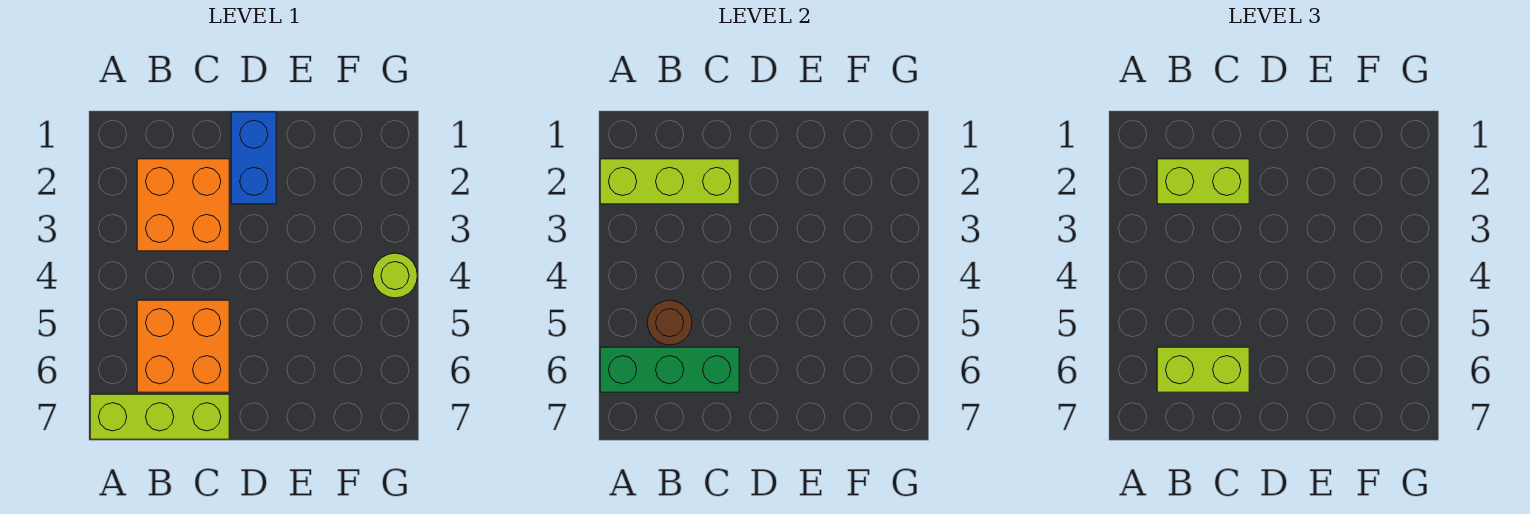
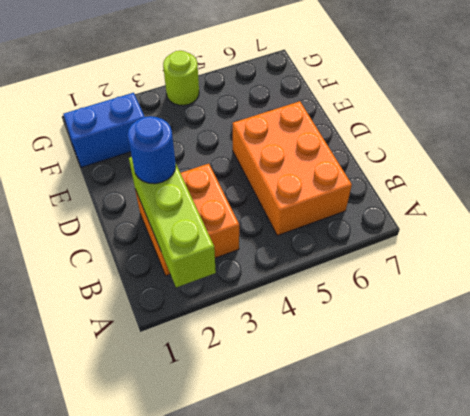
orange brick B5:D6 level 1 -> orange brick B5:C6 level 1
blue round brick C2 level 3 -> lime brick B2:C2 level 3
blue brick F1:F2 level 1 -> blue brick D1:D2 level 1
none -> lime brick A7:C7 level 1
none -> green brick A6:C6 level 2

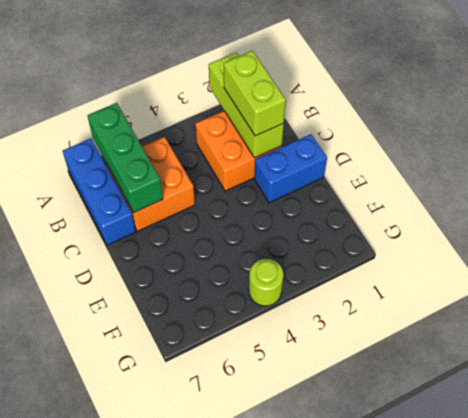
blue brick A7:C7 level 1 -> lime brick A7:C7 level 1
none -> brown round brick B5 level 2
none -> lime brick B6:C6 level 3

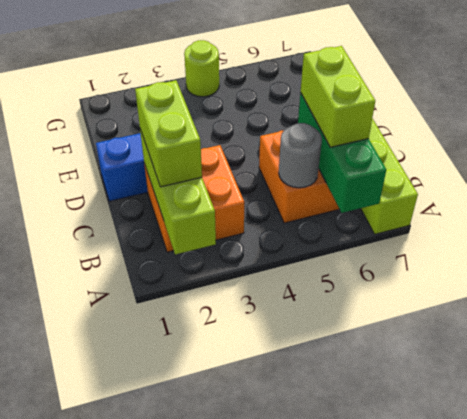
grey round brick B5 level 2 -> brown round brick B5 level 2

